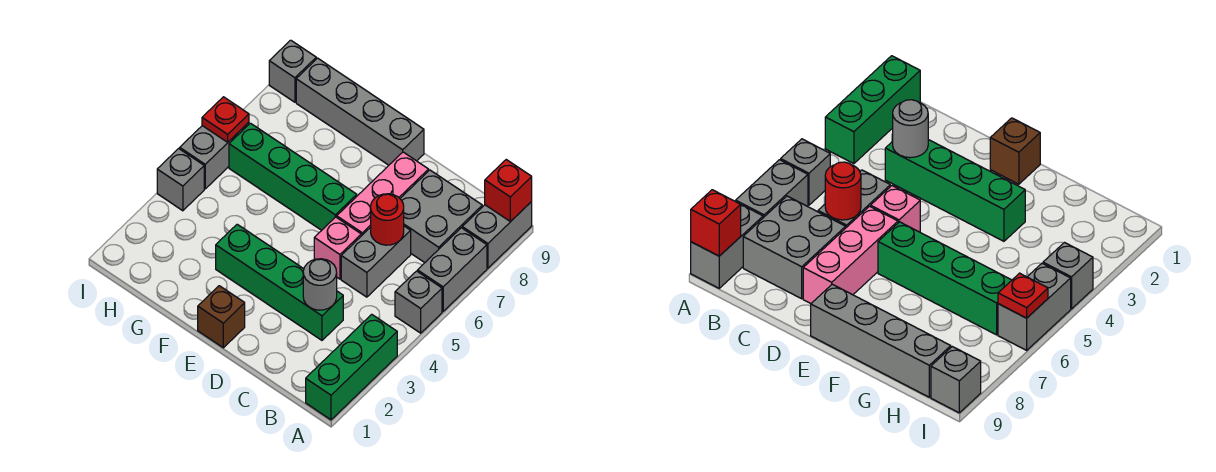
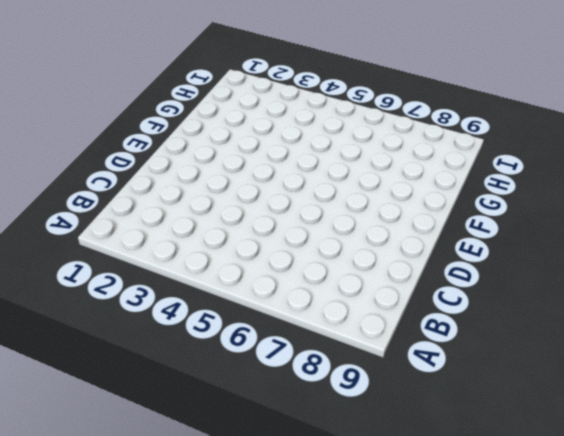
none -> green brick A1:A3 level 1
none -> grey brick A5 level 1
none -> grey brick A6:A7 level 1

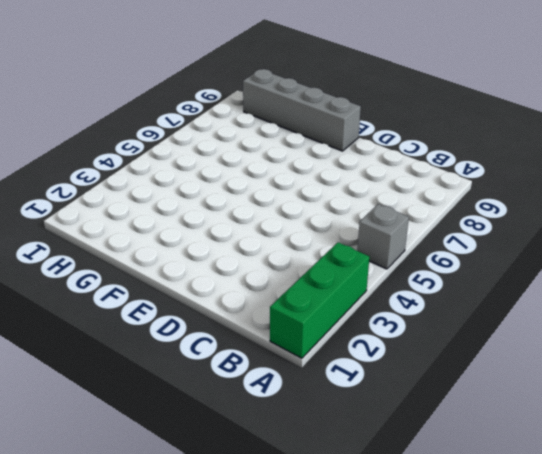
none -> grey brick A6:A7 level 1
none -> grey brick A8:A9 level 1
none -> grey brick B7:C8 level 1

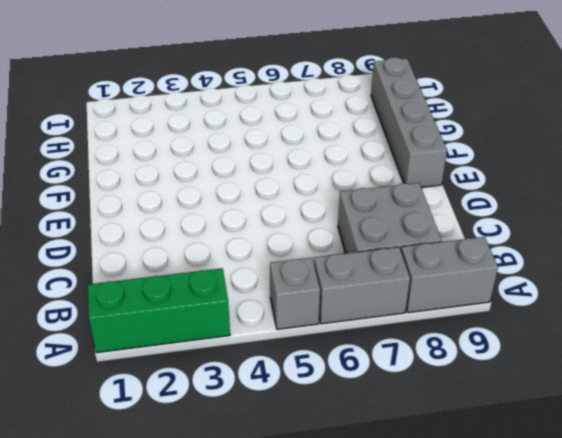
none -> green brick C3:F3 level 1
none -> grey brick C5:C6 level 1
none -> pink brick D5 level 1

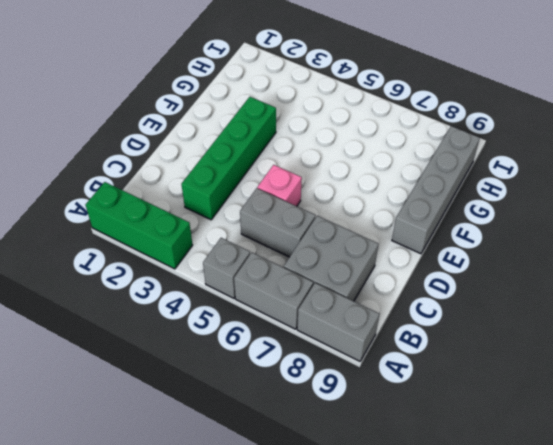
none -> pink brick D6:D8 level 1
none -> brown brick E1 level 1
none -> green brick E6:H6 level 1

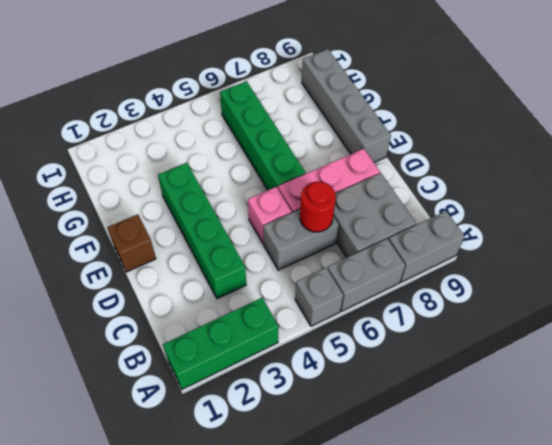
none -> grey brick I4 level 1
none -> grey brick I5:I6 level 1
none -> grey brick I9 level 1

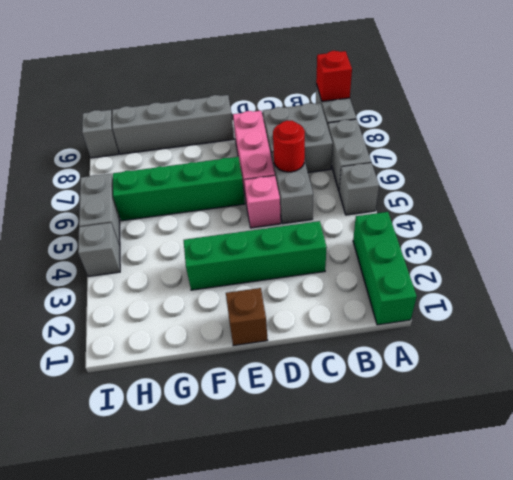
none -> grey round brick C3 level 2
none -> red plate I6 level 2

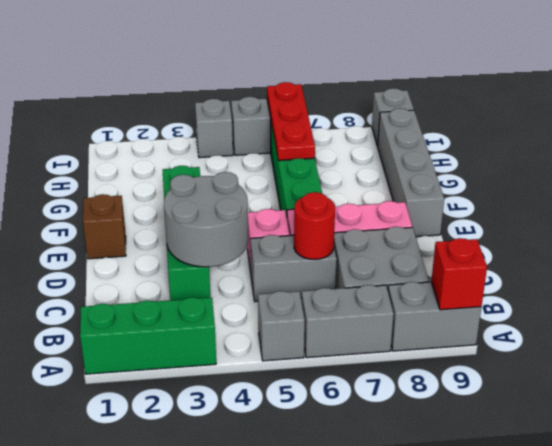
grey round brick C3:D4 level 2 -> grey round brick C3 level 2
red plate G6:I6 level 2 -> red plate I6 level 2

